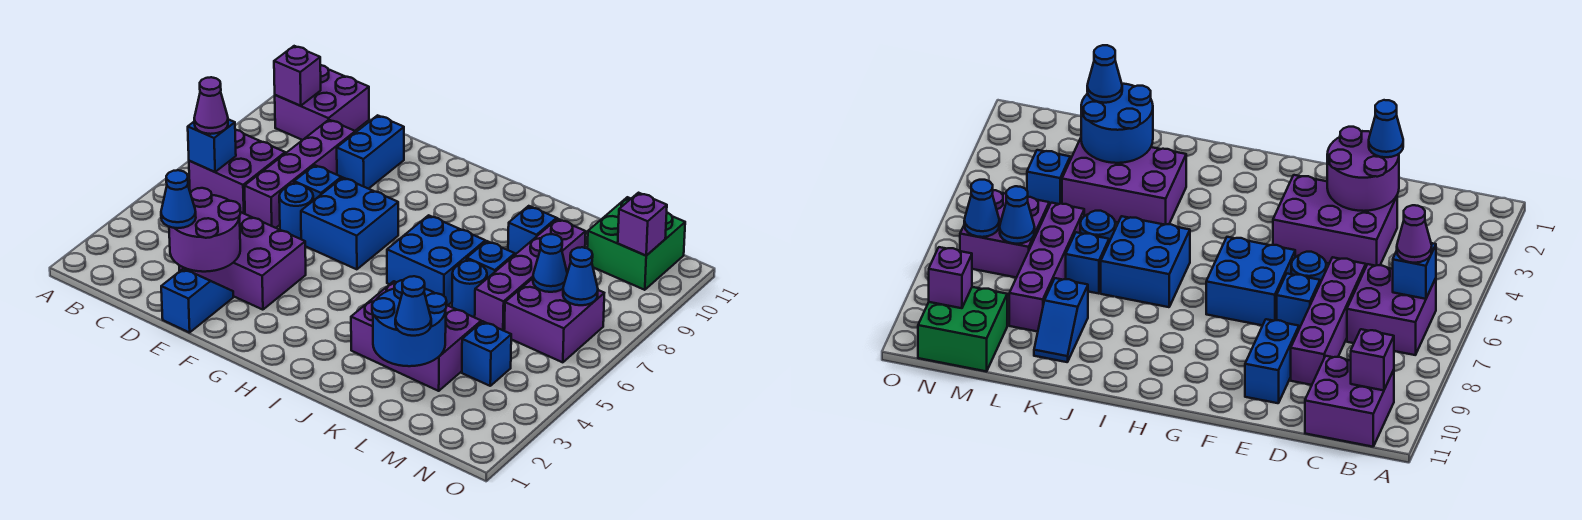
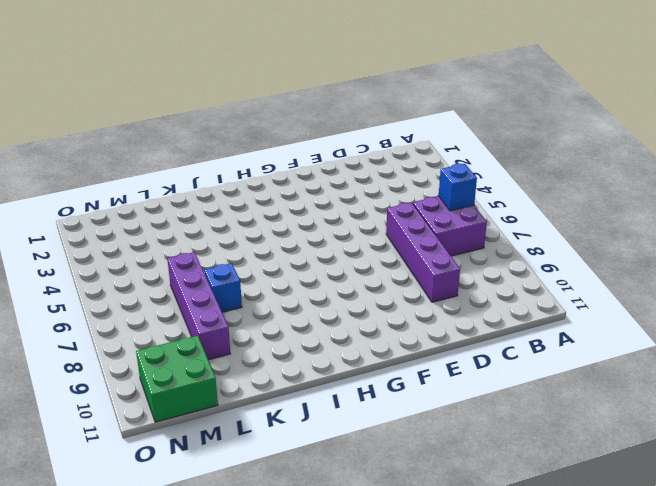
none -> purple brick B10:C11 level 1
none -> purple brick D3:F4 level 1
none -> blue slope E1:E2 level 1 top 1

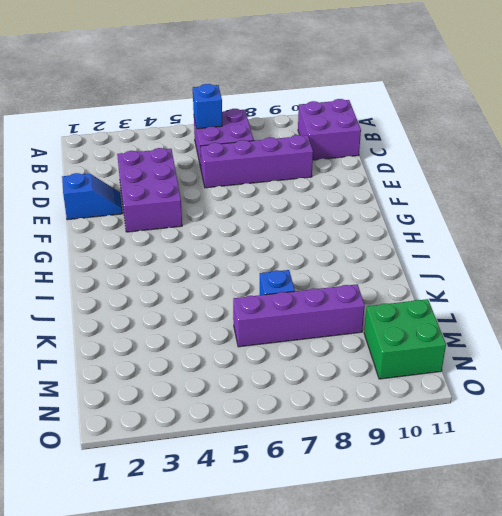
none -> blue round brick E6 level 1
none -> blue brick E7 level 1
none -> blue brick E9:E10 level 1

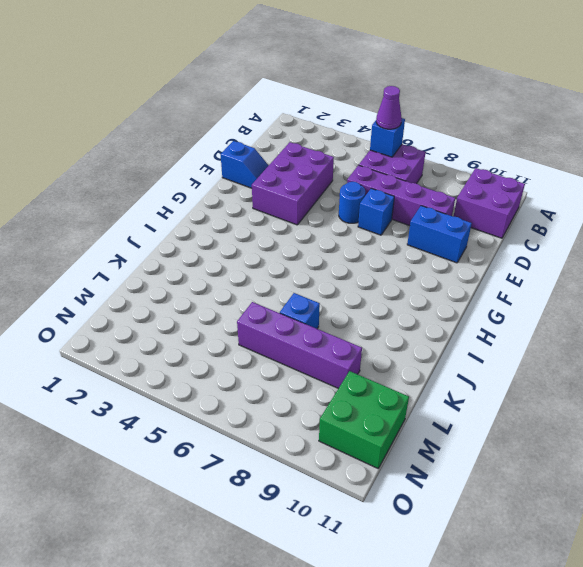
none -> blue brick F6:G7 level 1
none -> blue brick I6:J7 level 1
none -> purple brick J3:L4 level 1

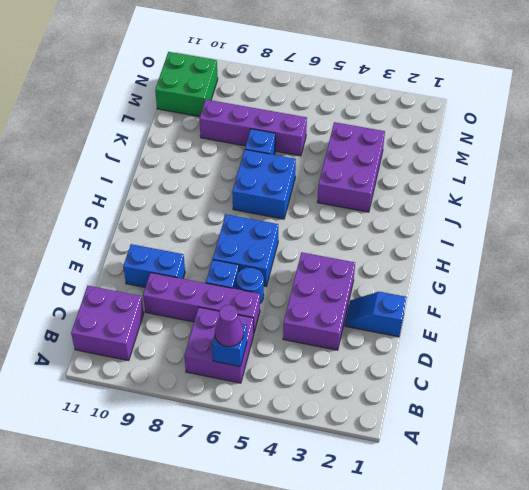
none -> blue round brick K6 level 1
none -> blue slope K9:K10 level 1 top 9
none -> blue brick M4 level 1

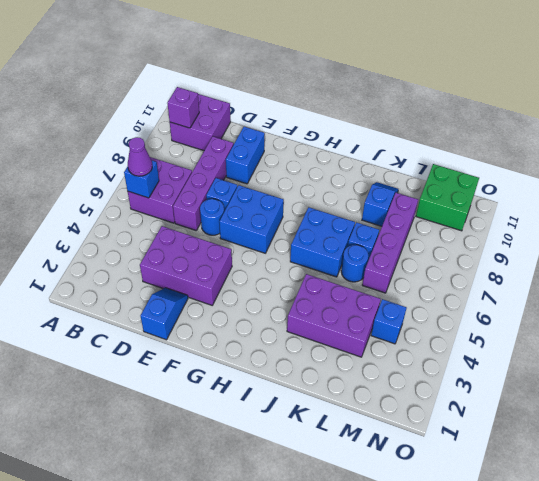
none -> purple brick M6:N7 level 1
none -> purple round brick D2:E3 level 2
none -> blue round brick K2:L3 level 2

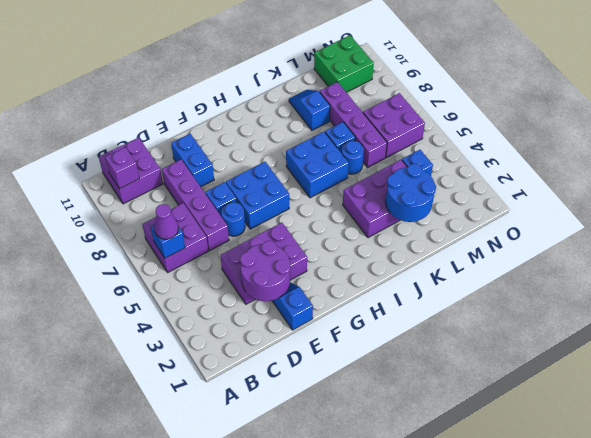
none -> blue cone M7 level 2
none -> blue cone N7 level 2
none -> purple brick N10 level 2

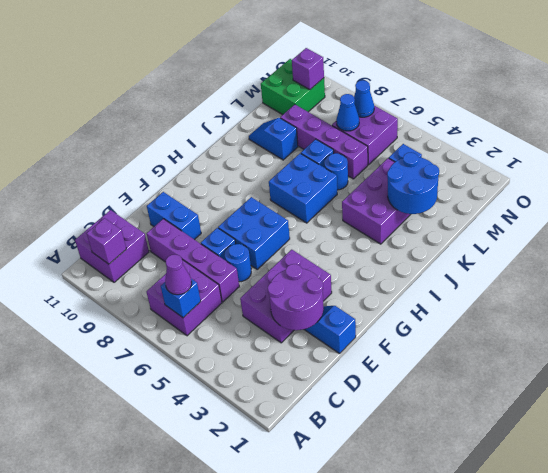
none -> blue cone D2 level 3
none -> blue cone L2 level 3

